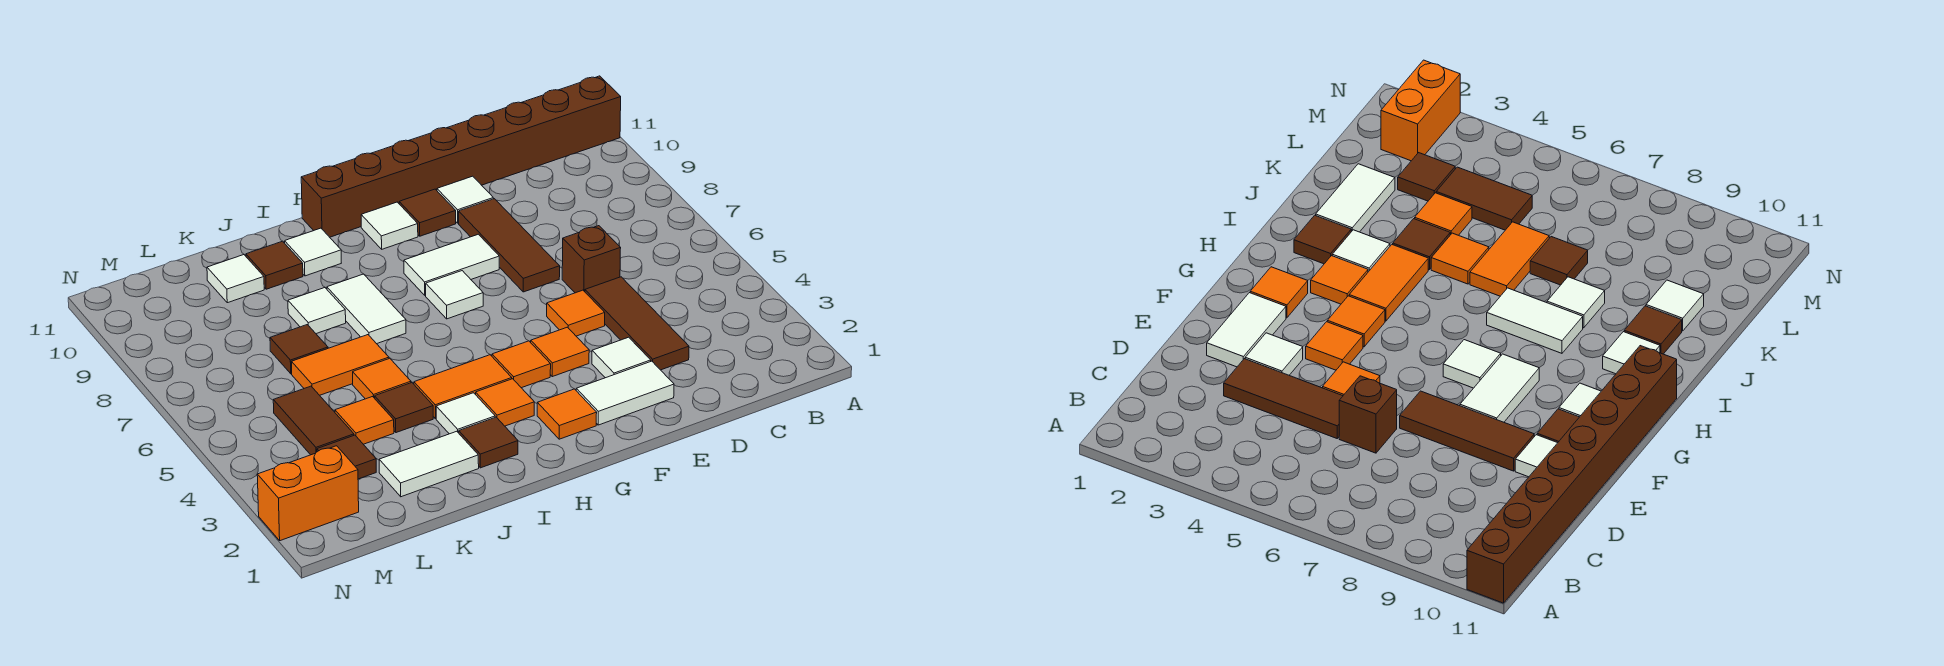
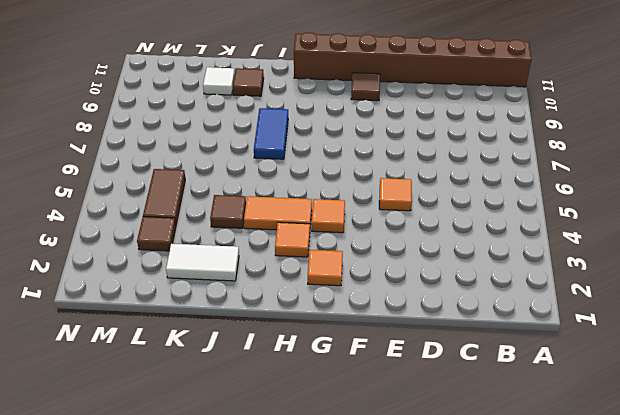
blue tile I7:I8 level 1 -> white tile I7:I8 level 1
none -> brown tile D3:D5 level 1
none -> brown brick D6 level 1
none -> white tile E2:F2 level 1
none -> white tile E3 level 1

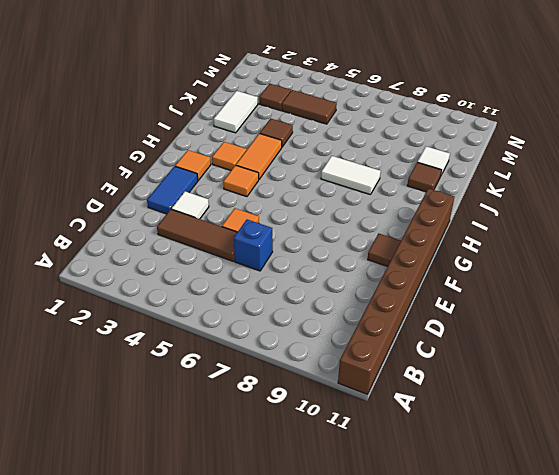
blue brick D6 level 1 -> brown brick D6 level 1
blue tile E2:F2 level 1 -> white tile E2:F2 level 1
none -> brown tile E7:E9 level 1
none -> white tile E10 level 1
none -> orange tile F4 level 1
none -> white tile F8:G8 level 1

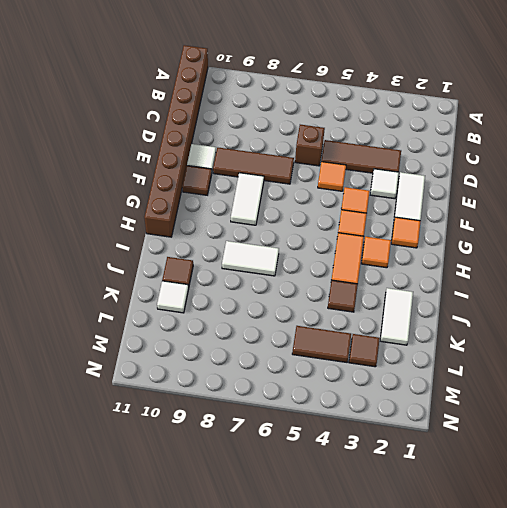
none -> white tile G7 level 1
none -> white tile G10 level 1
none -> brown tile I2 level 1
none -> white tile I3 level 1

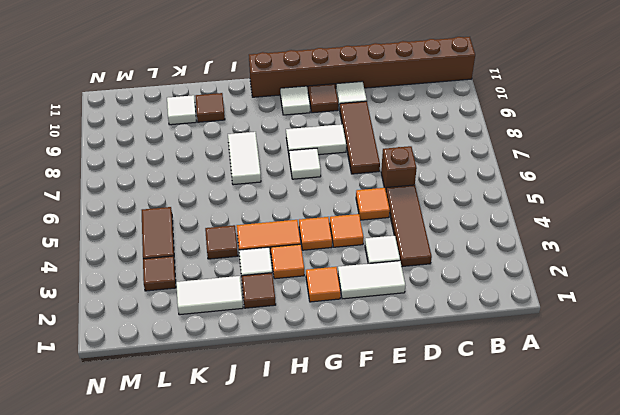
none -> white tile I10 level 1
none -> orange tile J5 level 1
none -> orange tile J6:K6 level 1
none -> white tile J8 level 1

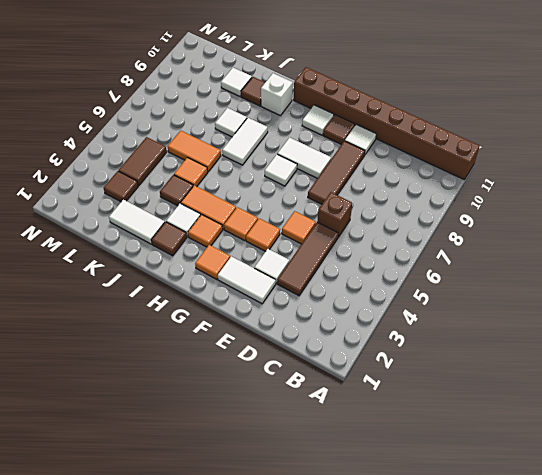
white brick I10 level 1 -> white tile I10 level 1
none -> orange tile K4 level 1
none -> brown tile K7 level 1
none -> orange brick M2:N2 level 1

